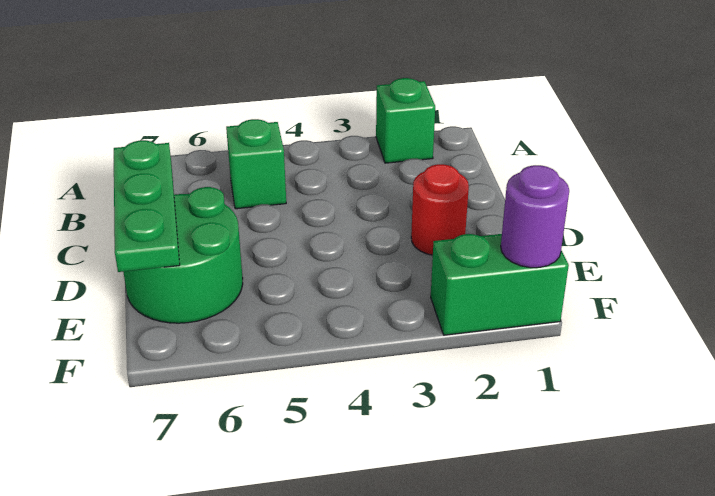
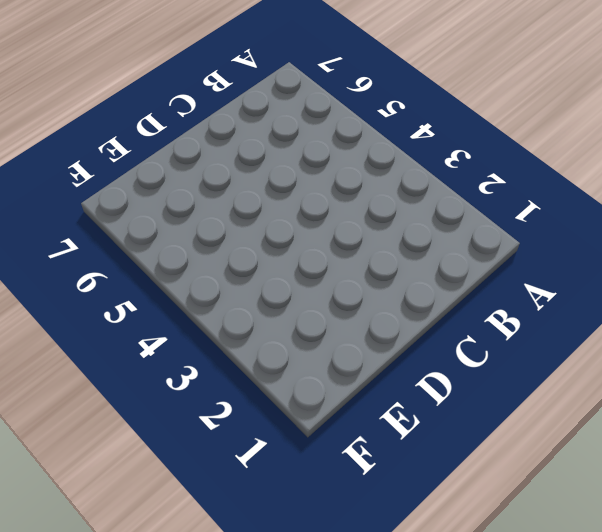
none -> green brick A2 level 1
none -> green brick B5 level 1

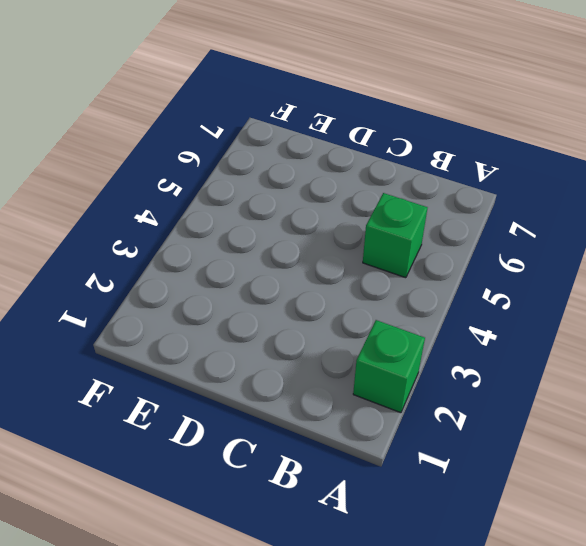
none -> red round brick D2 level 1
none -> green round brick D6:E7 level 1

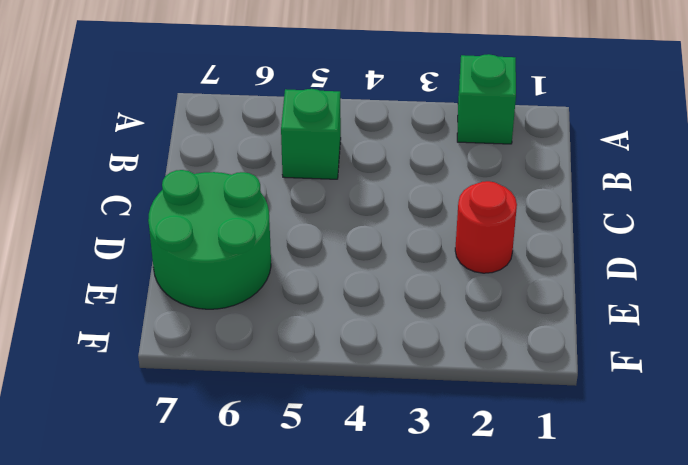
none -> green brick F1:F2 level 1
none -> green plate C7:E7 level 2

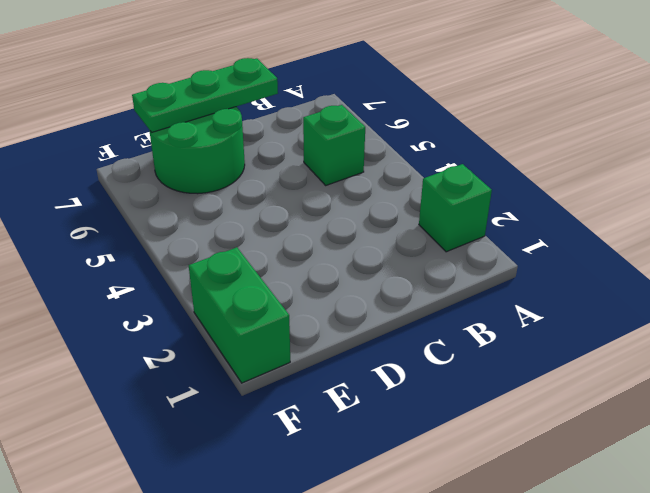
none -> red round brick D2 level 1
none -> purple round brick F1 level 2

